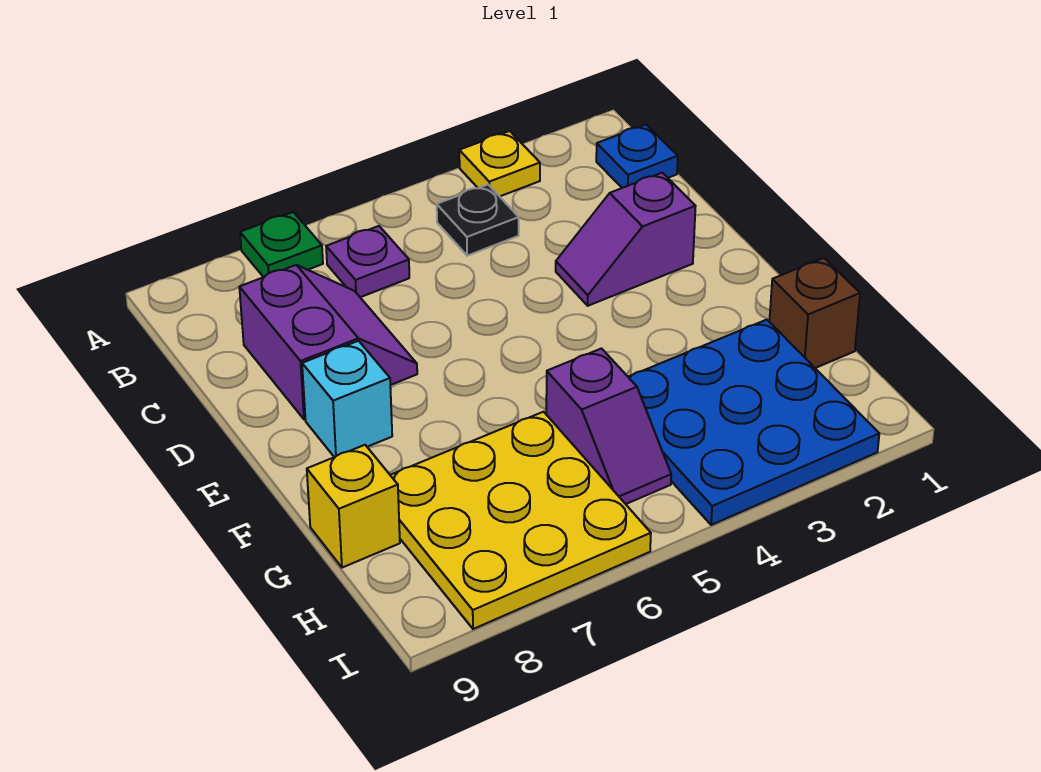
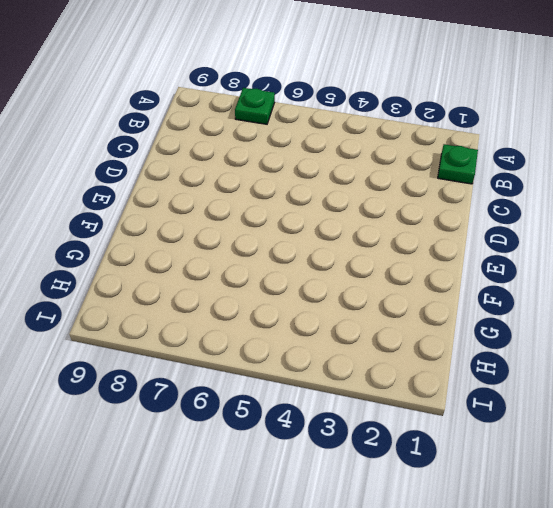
green plate B1 level 1 -> blue plate B1 level 1
none -> yellow plate A3 level 1
none -> black plate B4 level 1
none -> purple plate B6 level 1

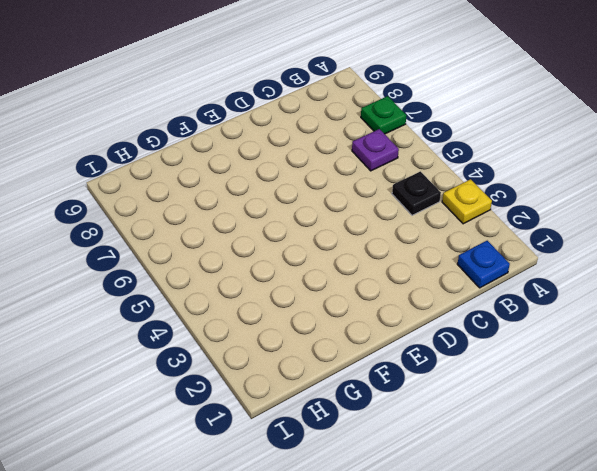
none -> purple slope C7:D8 level 1 top 8
none -> purple slope D2:D3 level 1 top 2
none -> cyan brick E8 level 1

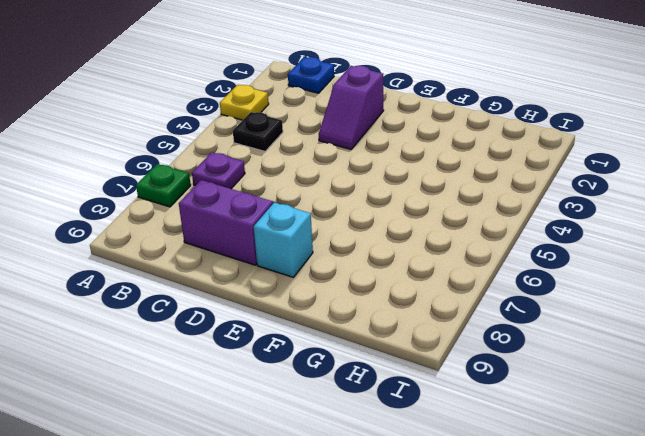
none -> brown brick G1 level 1
none -> blue plate G2:I4 level 1
none -> purple slope G5:H5 level 1 top G

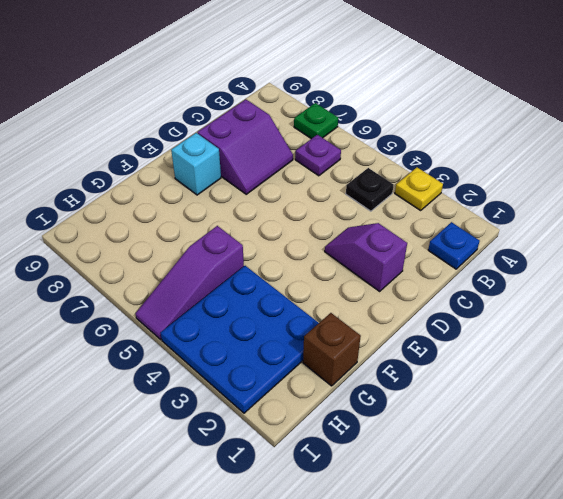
purple slope G5:I5 level 1 top G -> purple slope G5:H5 level 1 top G
none -> yellow plate G6:I8 level 1
none -> yellow brick G9 level 1

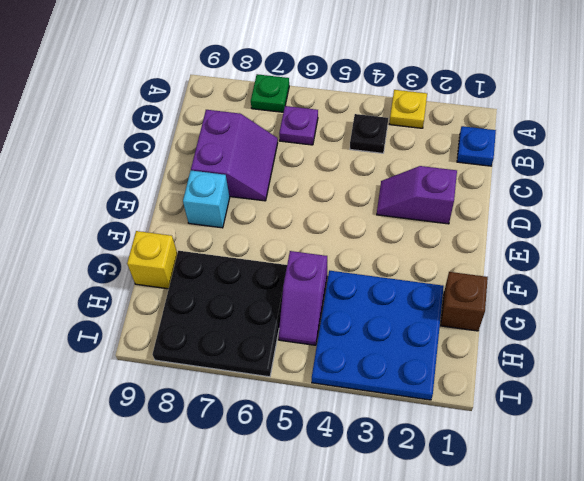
black plate G6:I8 level 1 -> yellow plate G6:I8 level 1

